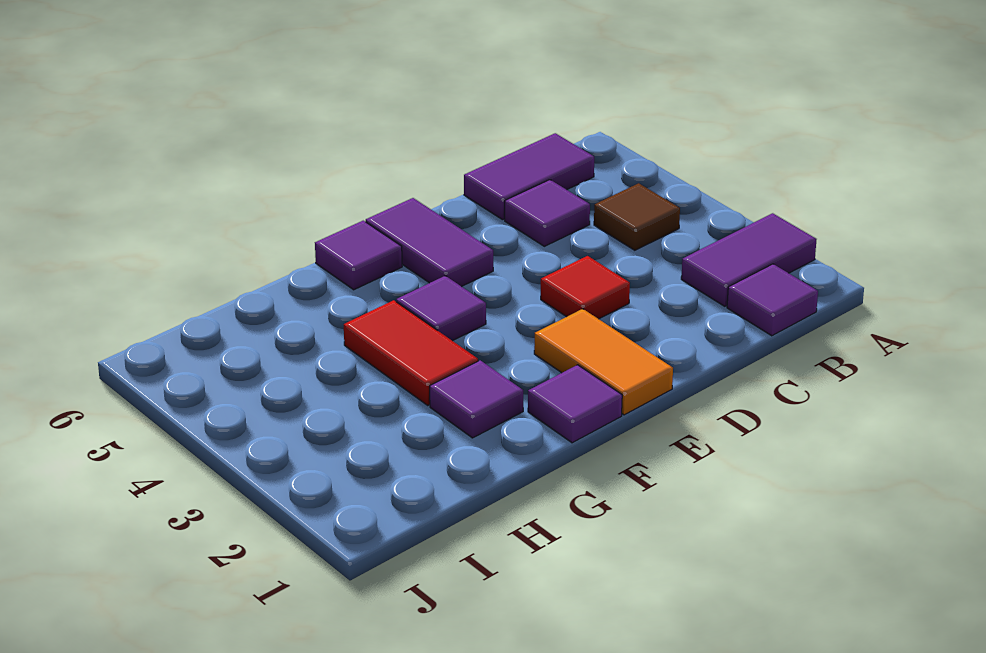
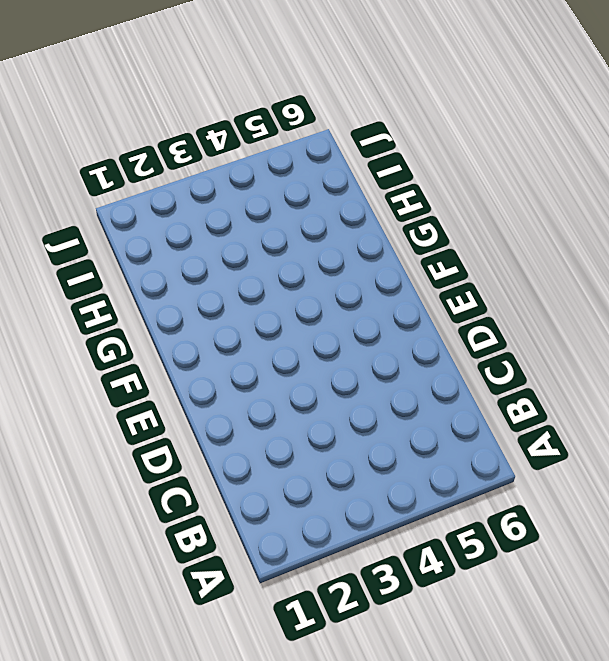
none -> purple tile A2:B2 level 1
none -> purple tile B1 level 1
none -> brown tile B4 level 1

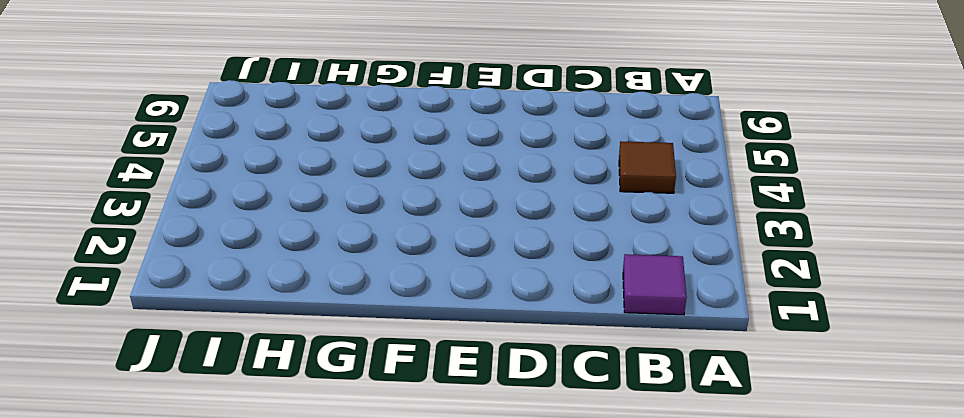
none -> purple tile A2:B2 level 1
none -> purple tile B6:C6 level 1
none -> purple tile C5 level 1

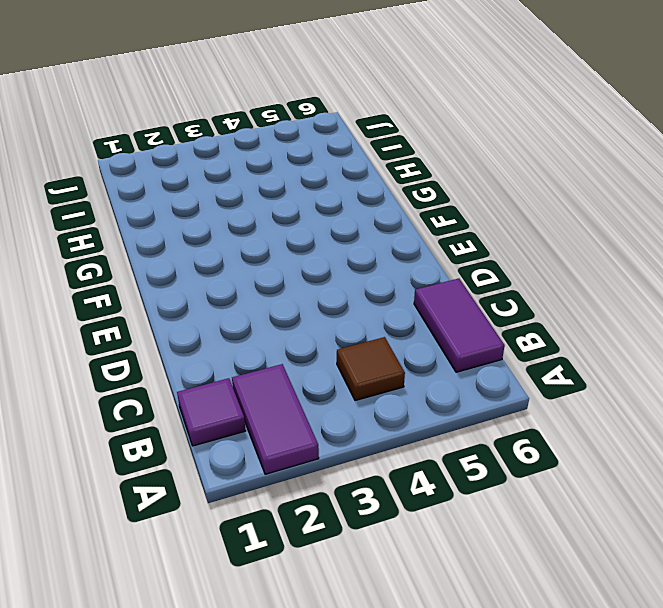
none -> purple tile C5 level 1
none -> red tile D3 level 1
none -> orange tile E1:E2 level 1

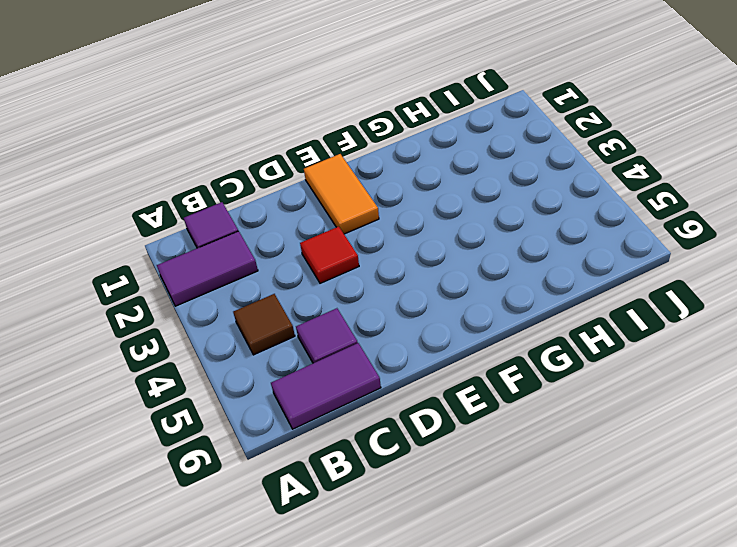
none -> purple tile E5:E6 level 1
none -> purple tile F1 level 1
none -> purple tile F4 level 1

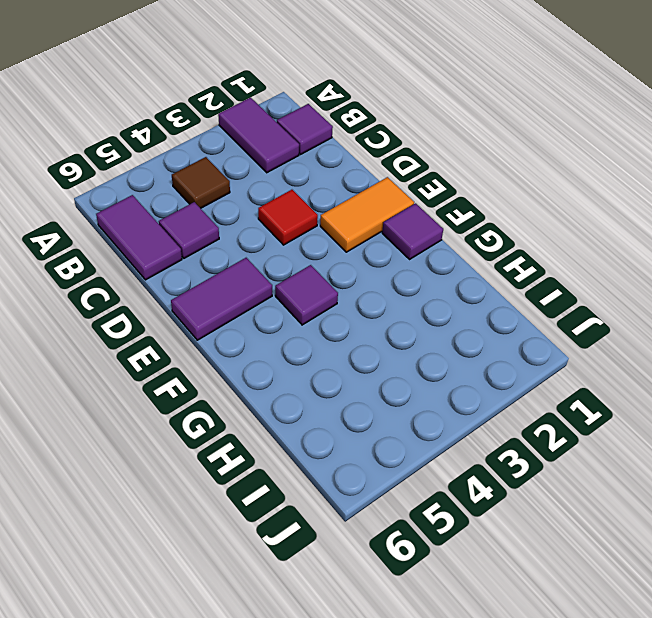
none -> purple tile F6 level 1
none -> purple tile G2 level 1
none -> red tile G3:G4 level 1

